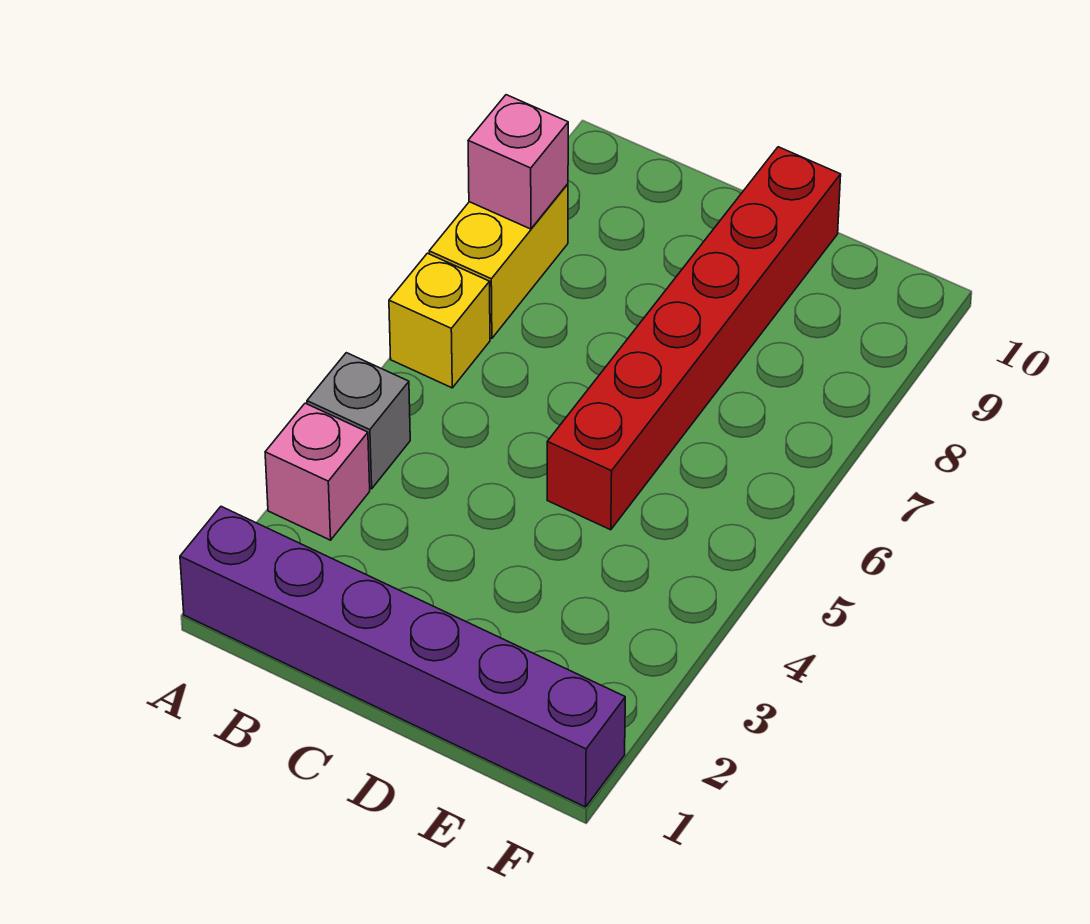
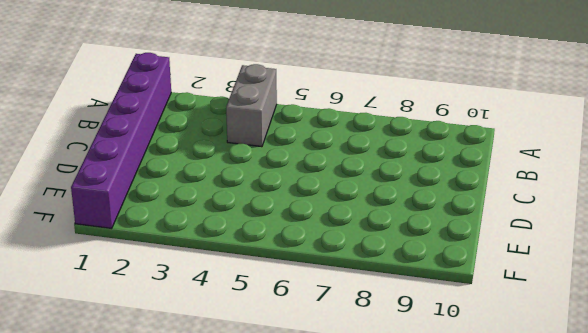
grey brick A4:B4 level 1 -> grey brick A4 level 1
none -> pink brick A3 level 1
none -> yellow brick A6 level 1

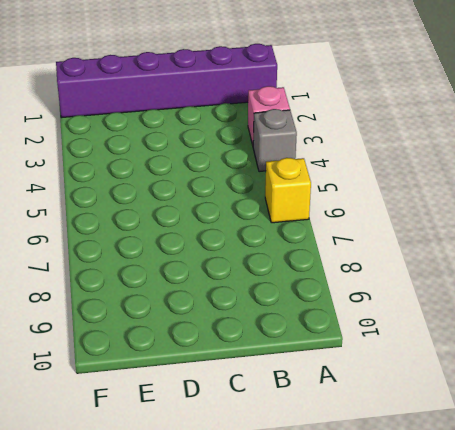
none -> yellow brick A7:A8 level 1
none -> red brick D5:D10 level 1

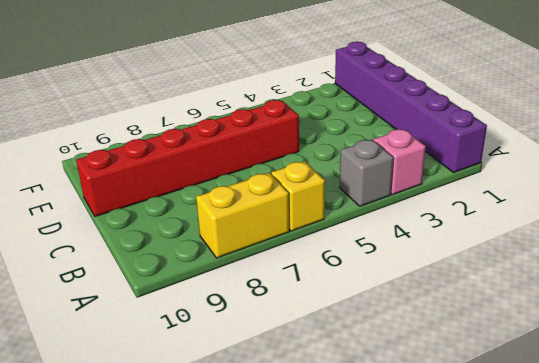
none -> pink brick A8 level 2

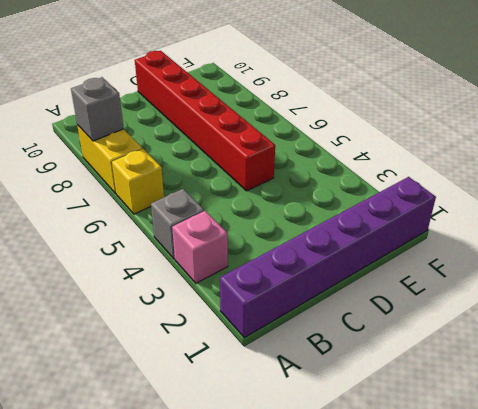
grey brick A8 level 2 -> pink brick A8 level 2

